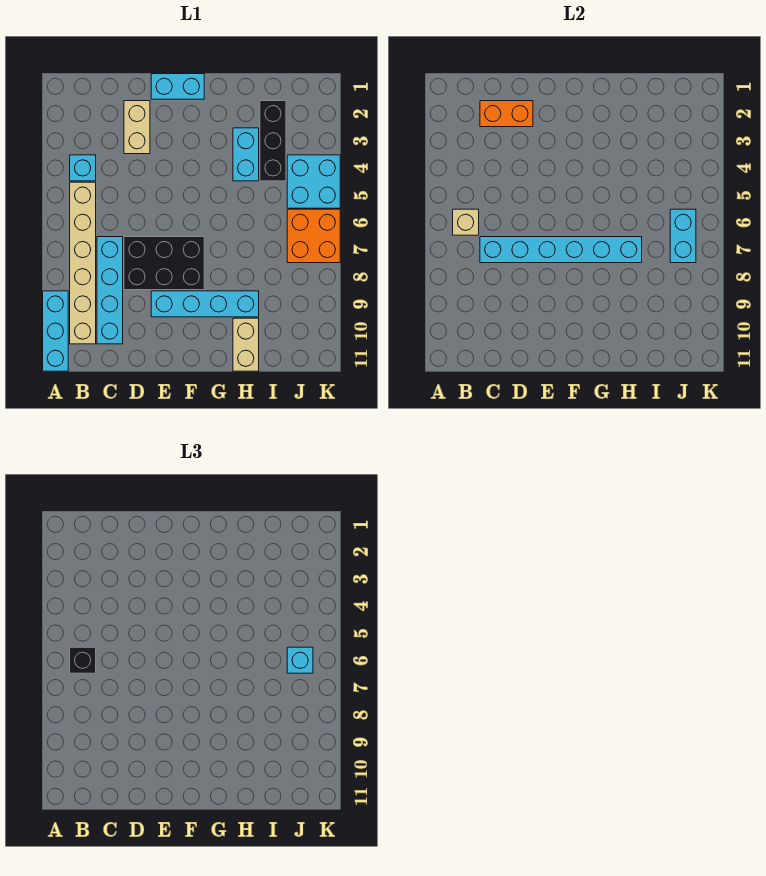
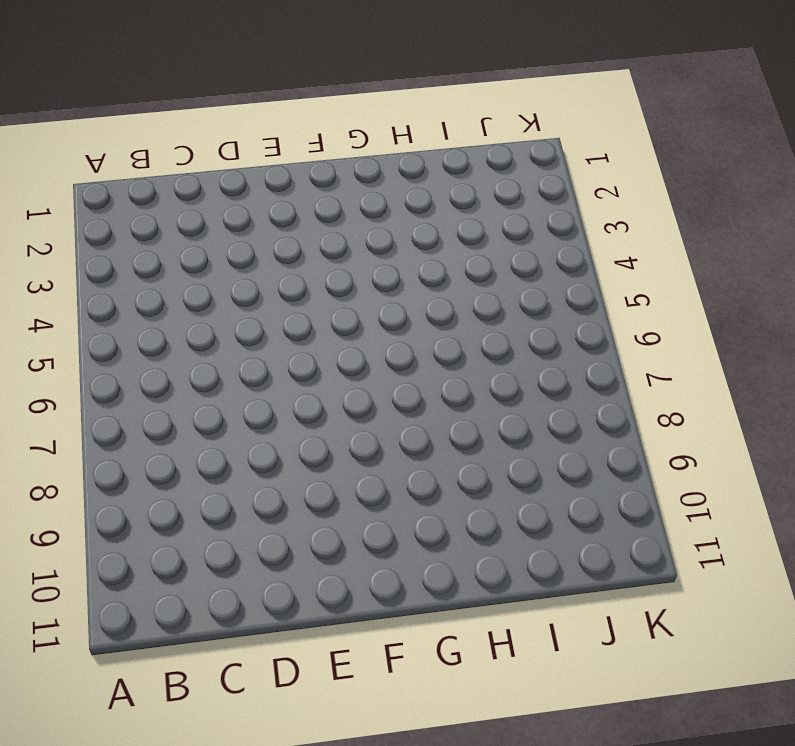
none -> cyan brick A9:A11 level 1
none -> cyan brick B4 level 1
none -> tan brick B5:B10 level 1

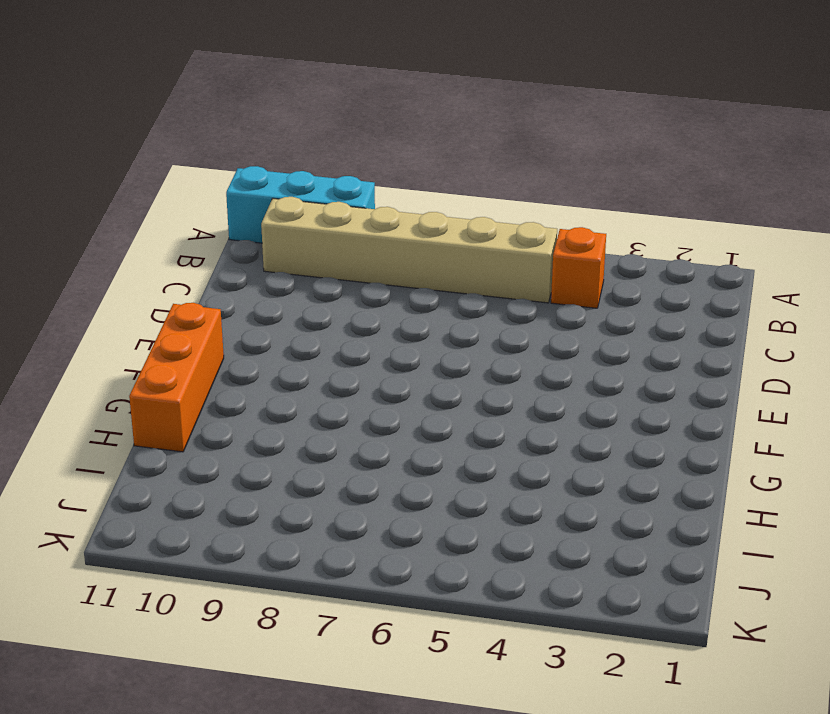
orange brick B4 level 1 -> cyan brick B4 level 1
orange brick F11:H11 level 1 -> tan brick H10:H11 level 1
none -> cyan brick C7:C10 level 1
none -> tan brick D2:D3 level 1
none -> black brick D7:F8 level 1

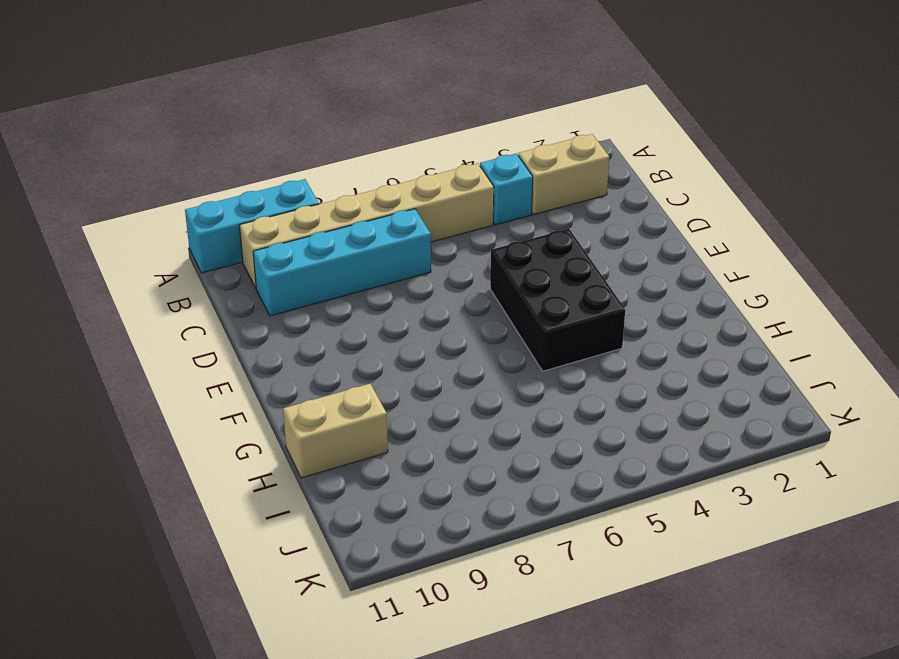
tan brick B2:B3 level 1 -> tan brick D2:D3 level 1
black brick E4:G5 level 1 -> black brick D7:F8 level 1
none -> cyan brick E1:F1 level 1
none -> cyan brick E9:H9 level 1
none -> cyan brick H3:H4 level 1

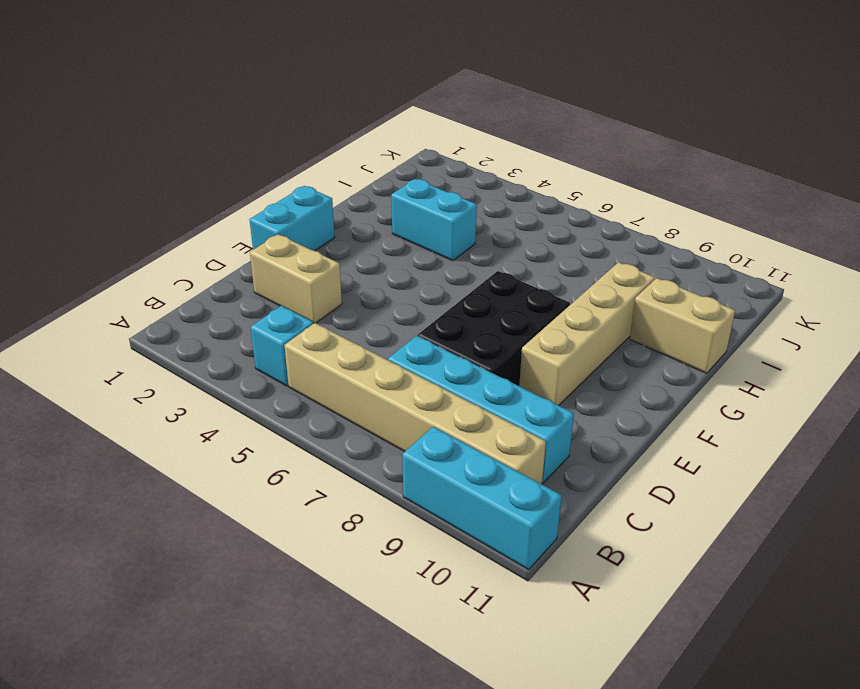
tan brick E9:H9 level 1 -> cyan brick E9:H9 level 1
none -> black brick I2:I4 level 1
none -> cyan brick J4:K5 level 1
none -> orange brick J6:K7 level 1

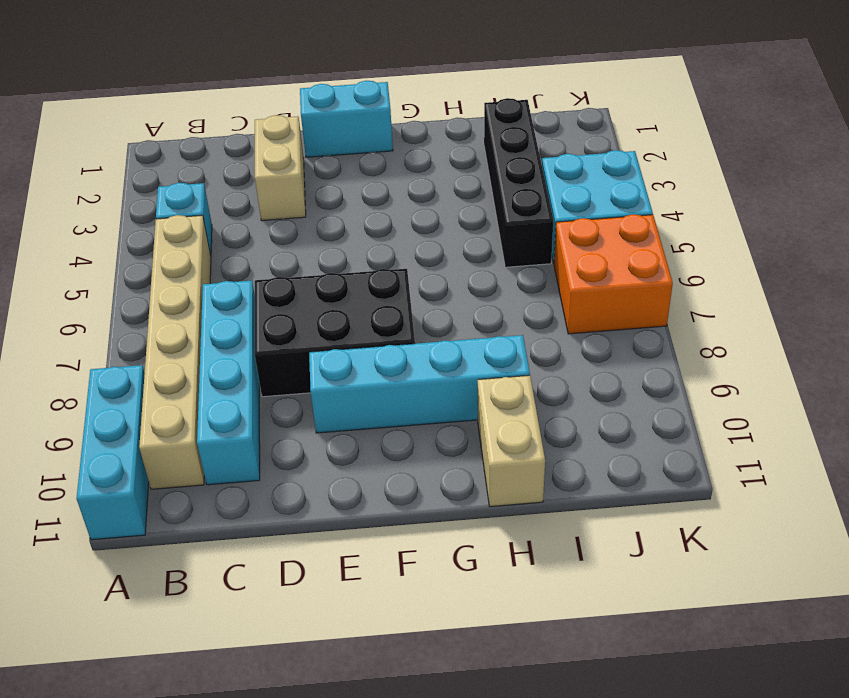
black brick I2:I5 level 1 -> black brick I2:I4 level 1
none -> cyan brick H3:H4 level 1
none -> tan brick B6 level 2
none -> orange brick C2:D2 level 2

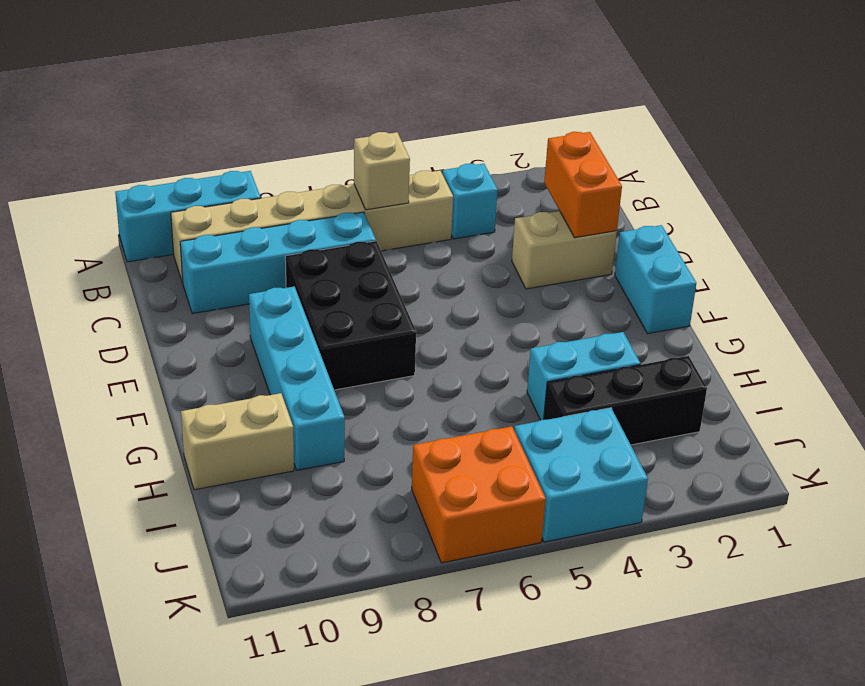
none -> cyan brick C7:H7 level 2
none -> cyan brick J6:J7 level 2
none -> black brick B6 level 3

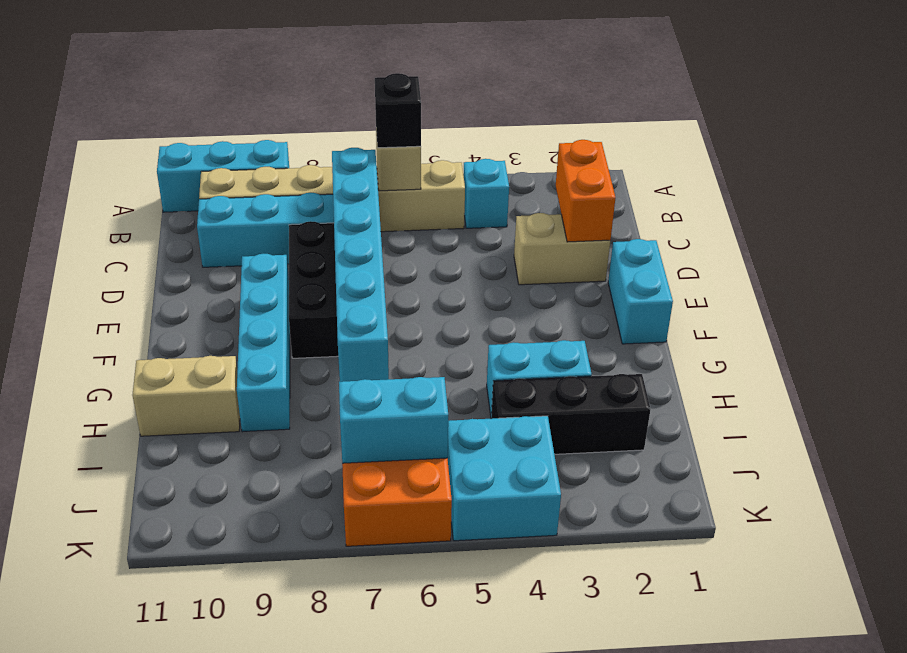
none -> cyan brick J6 level 3

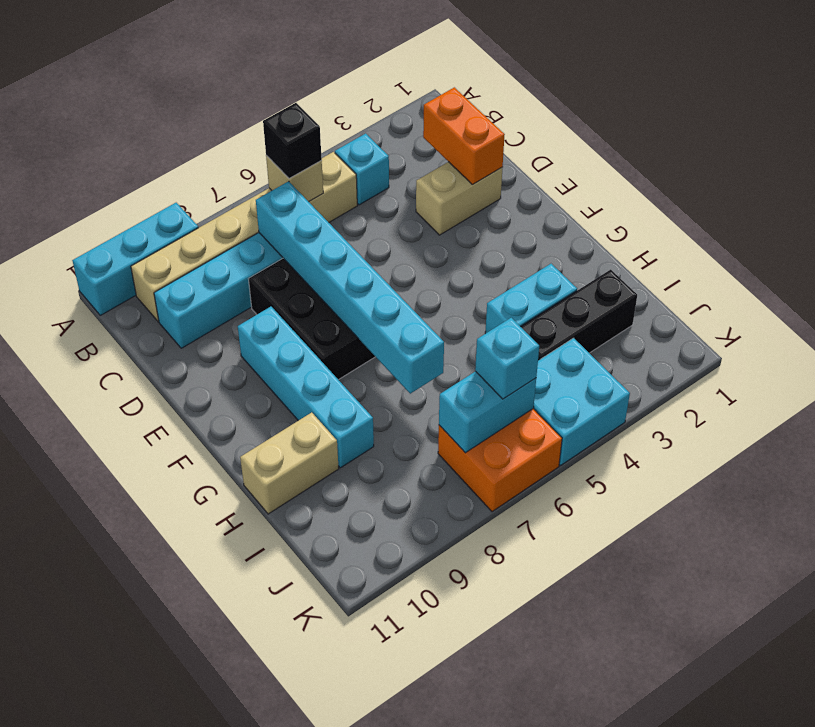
none -> cyan brick E1:F1 level 1

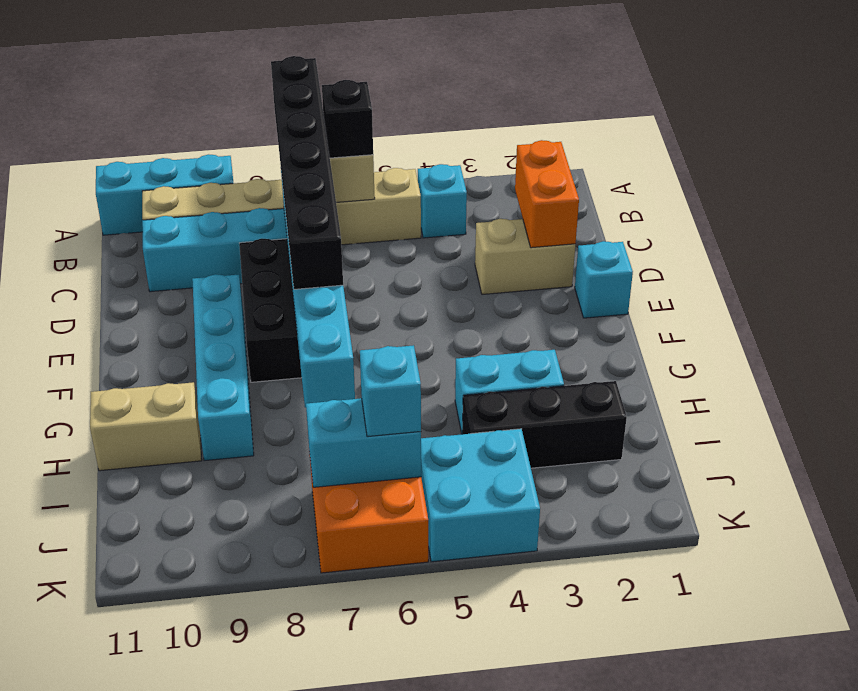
black brick A7:F7 level 3 -> none
cyan brick E1 level 1 -> cyan brick E1:F1 level 1

